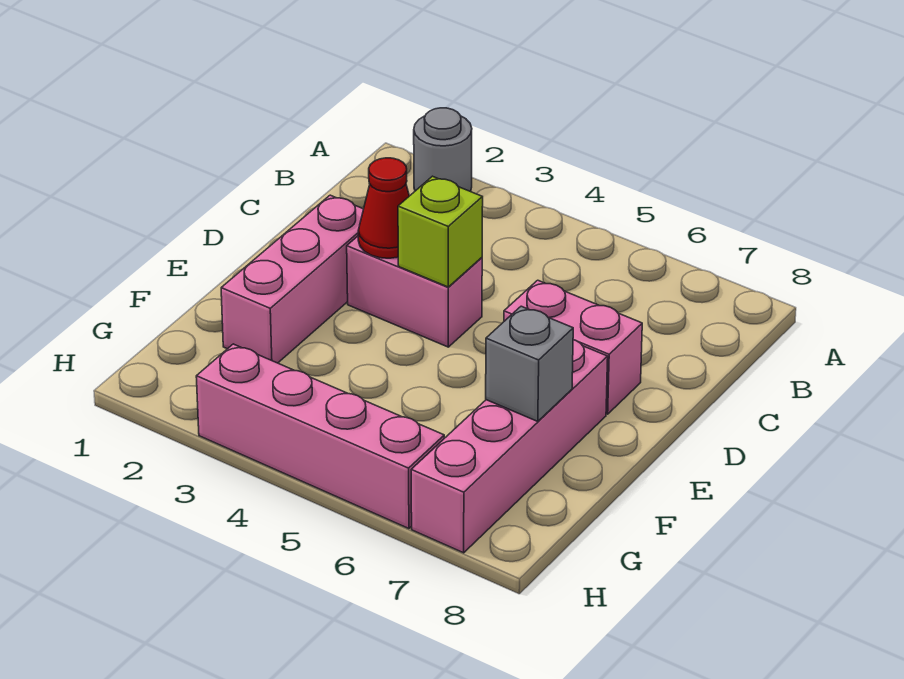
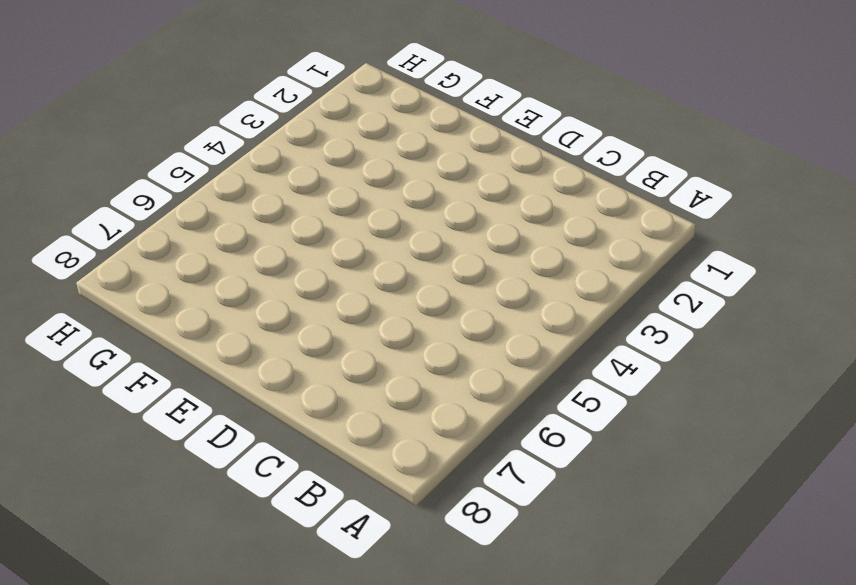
none -> grey round brick A2 level 1
none -> pink brick D2:F2 level 1

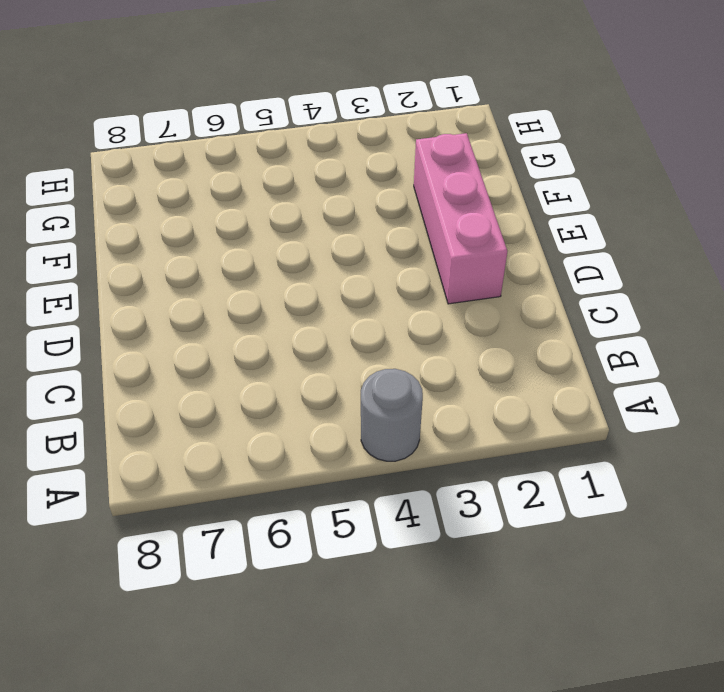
grey round brick A4 level 1 -> grey round brick A2 level 1
none -> pink brick D3:D4 level 1
none -> pink brick D6:D7 level 1

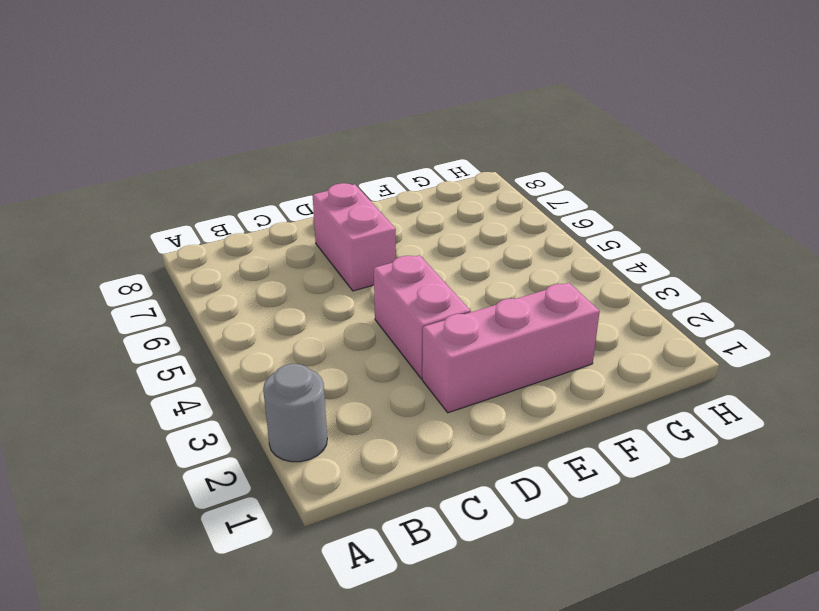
none -> pink brick E7:H7 level 1
none -> pink brick H3:H6 level 1

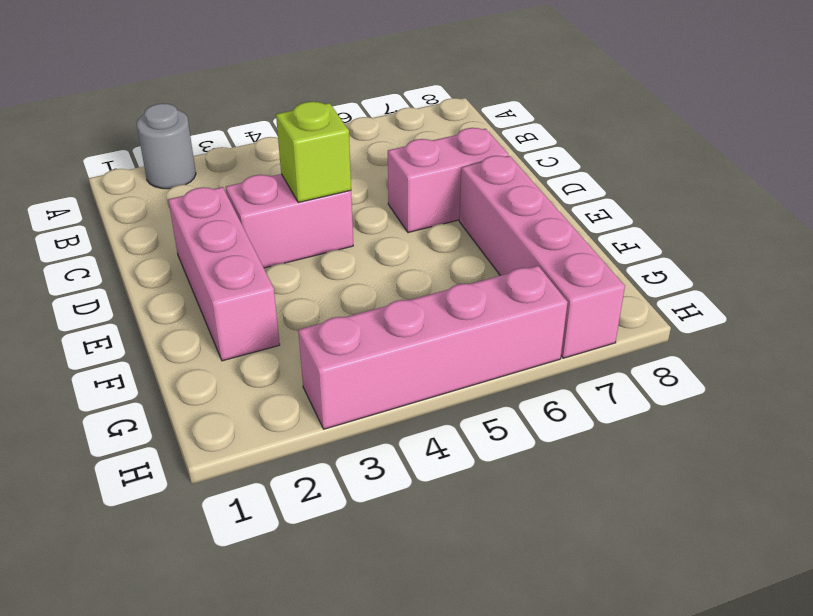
none -> red cone D3 level 2
none -> grey brick F7 level 2

